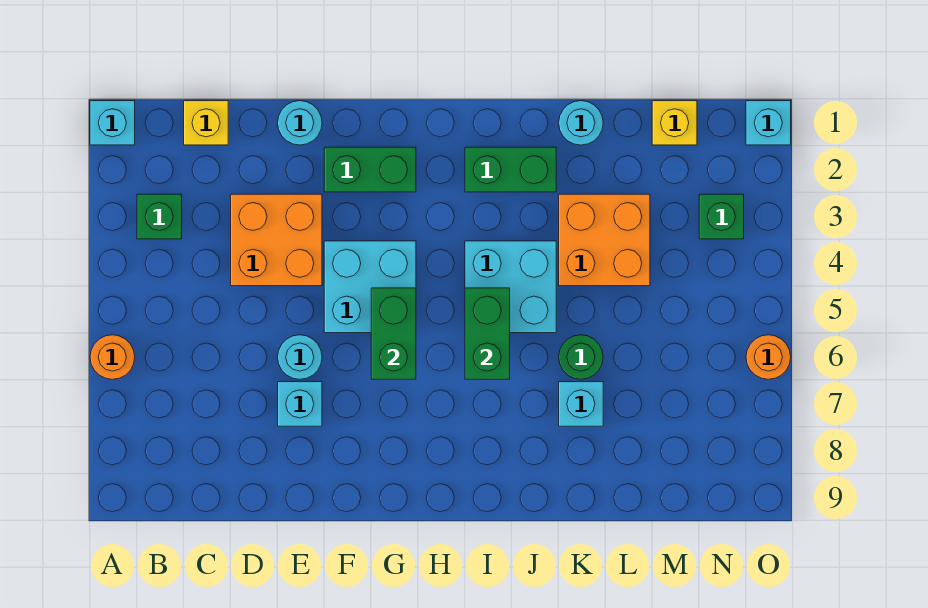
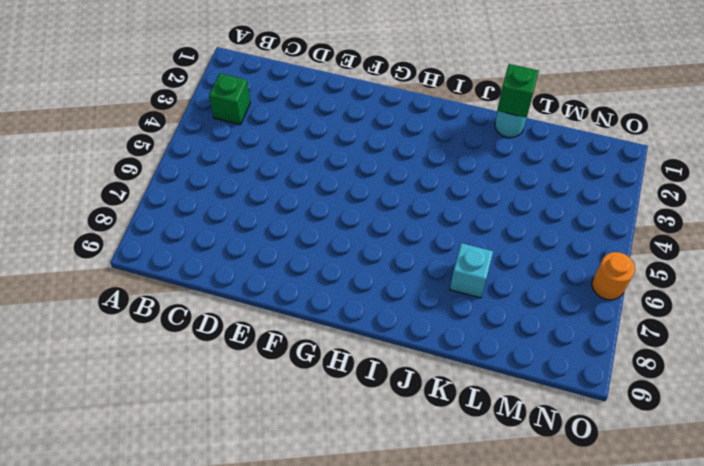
green brick K1 level 2 -> green brick N3 level 1
none -> cyan brick A1 level 1
none -> orange round brick A6 level 1
none -> yellow brick C1 level 1

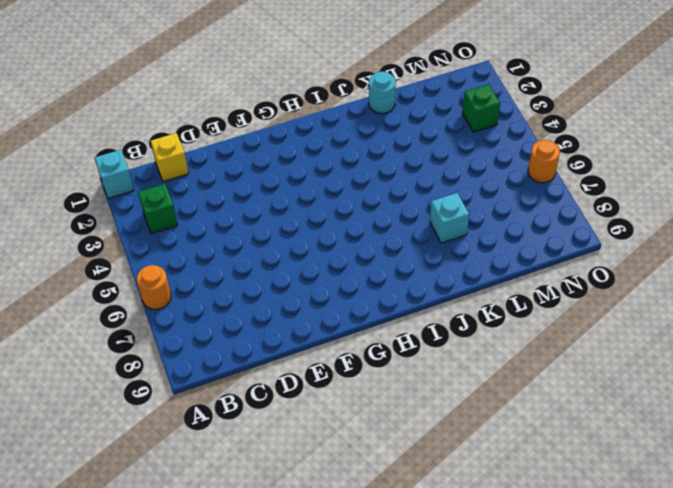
none -> orange brick D3:E4 level 1
none -> cyan round brick E1 level 1
none -> cyan round brick E6 level 1

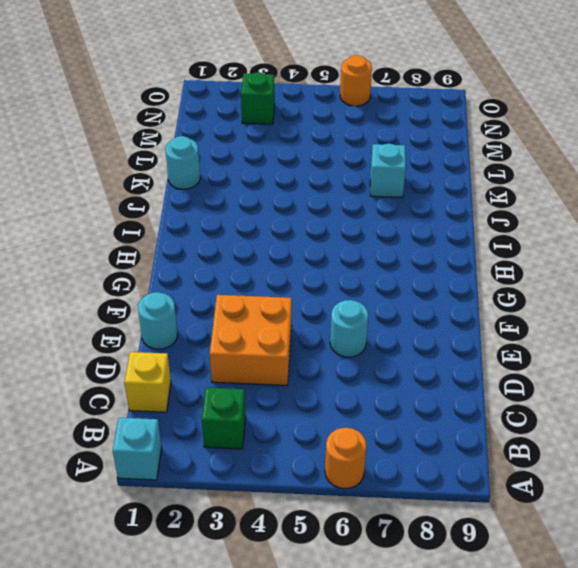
none -> cyan brick E7 level 1
none -> green brick F2:G2 level 1
none -> cyan brick F4:G5 level 1

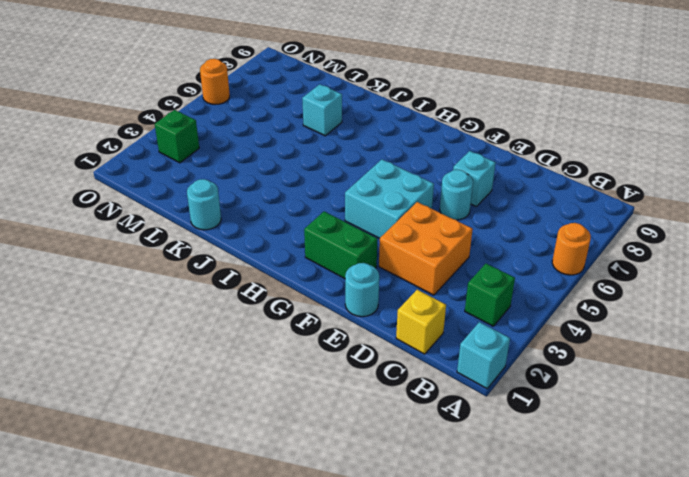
none -> green brick I2:J2 level 1
none -> cyan brick I4:J5 level 1
none -> orange brick K3:L4 level 1

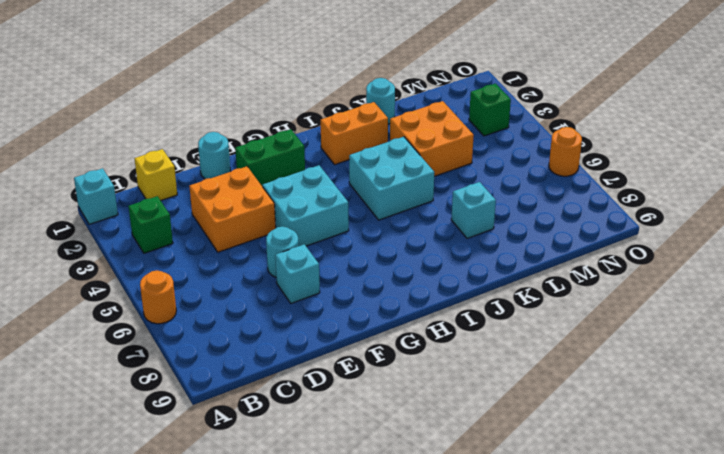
orange brick I2:J2 level 1 -> green brick I2:J2 level 1
none -> green round brick K6 level 1
none -> yellow brick M1 level 1
none -> cyan brick O1 level 1

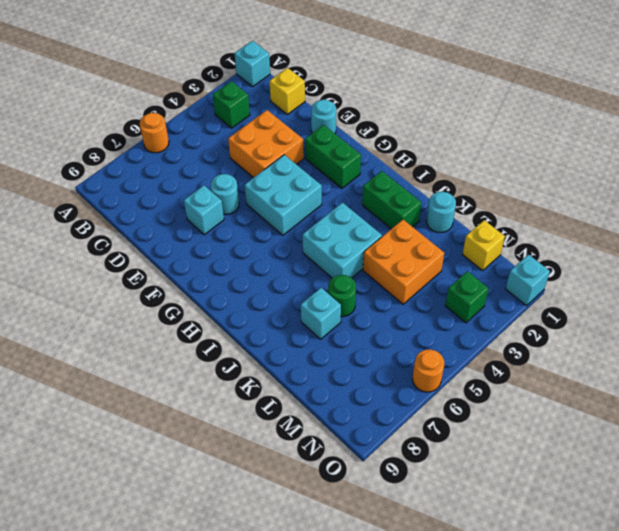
none -> green brick G5:G6 level 2
none -> green brick I5:I6 level 2

